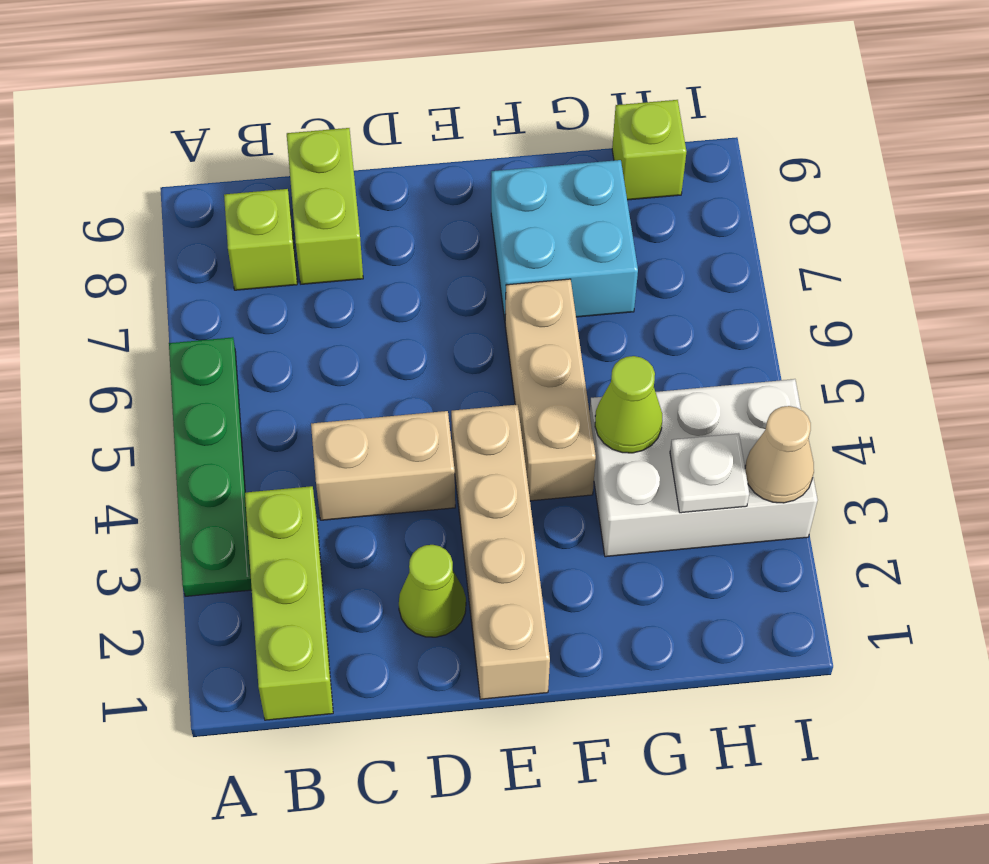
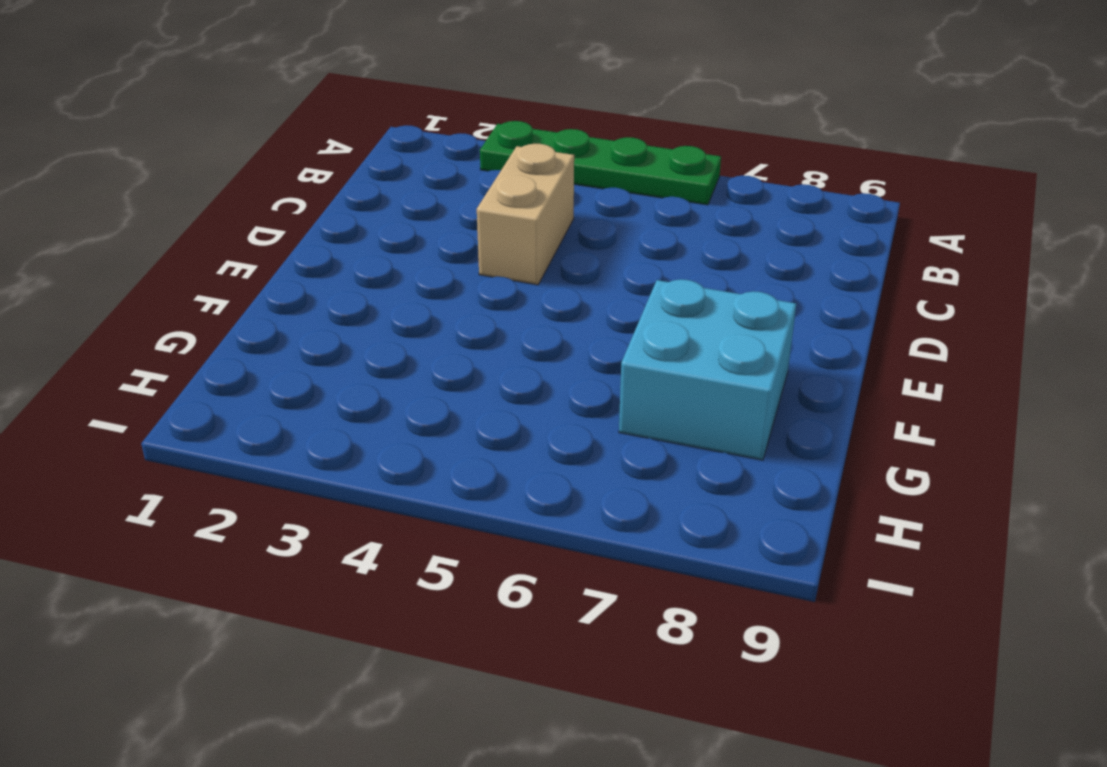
none -> lime brick B1:B3 level 1
none -> lime brick B8 level 1
none -> lime brick C8:C9 level 1

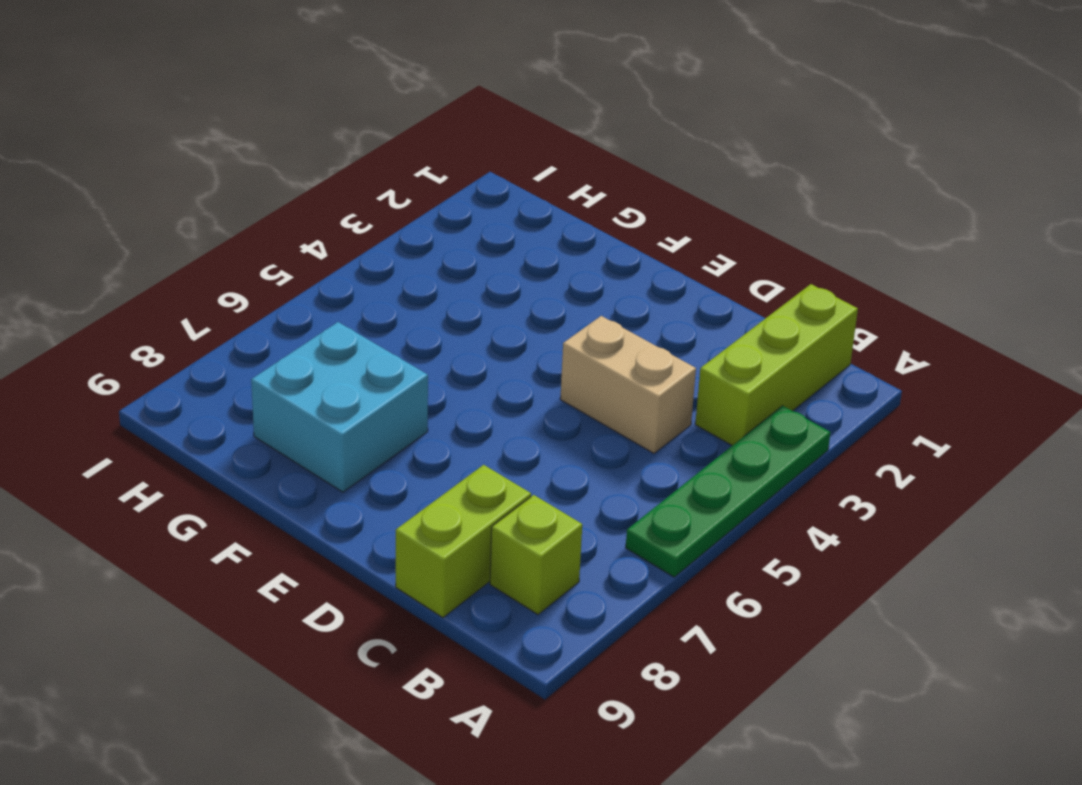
none -> lime cone D2 level 1
none -> tan brick E1:E4 level 1
none -> tan brick F4:F6 level 1

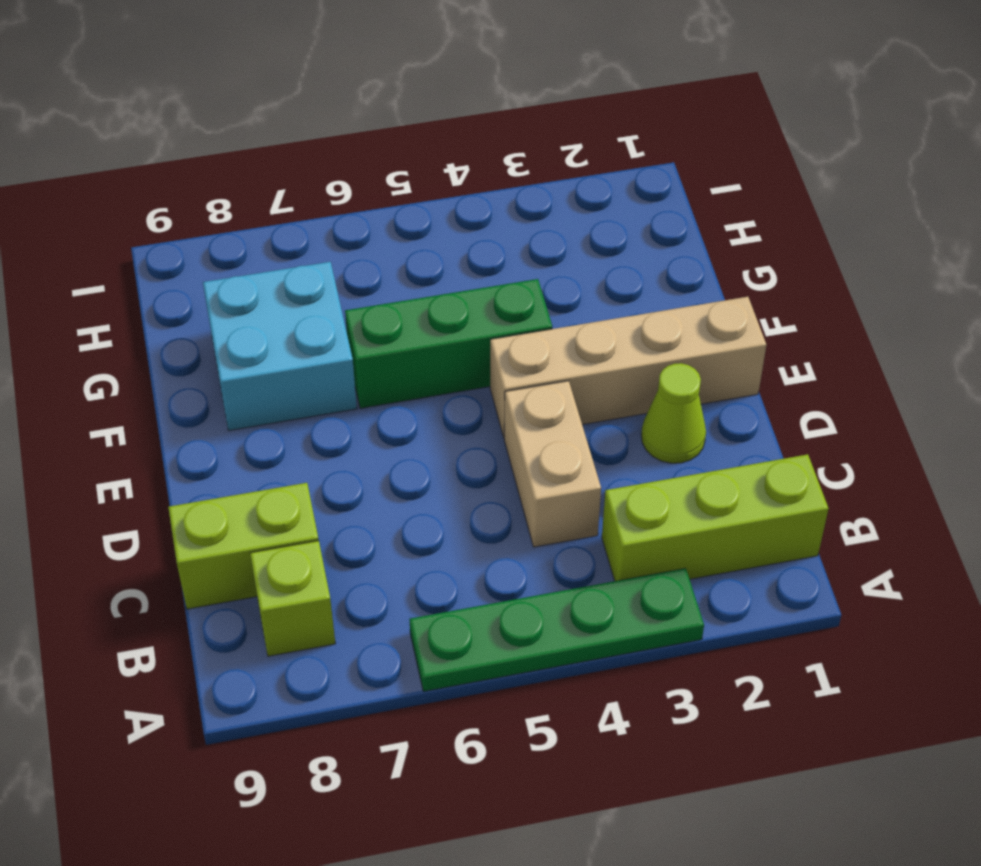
green brick F4:F6 level 1 -> tan brick F4:F6 level 1
none -> white brick G3:I4 level 1
none -> lime brick H9 level 1
none -> lime cone G4 level 2

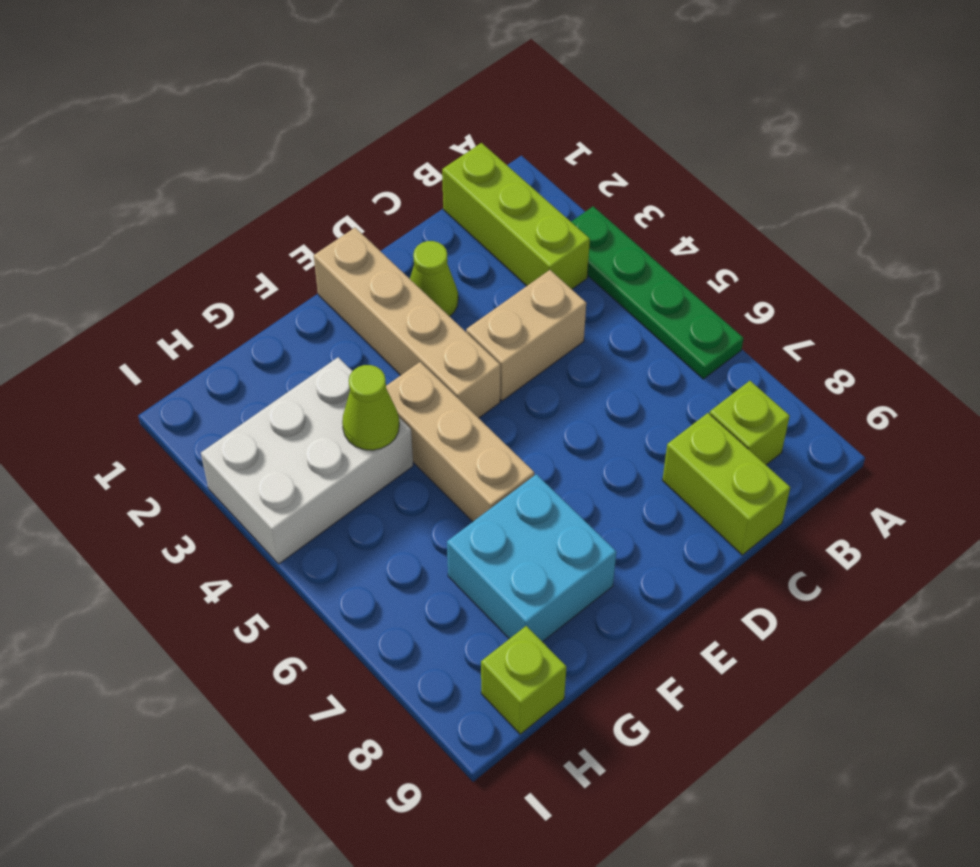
none -> white plate H3 level 2
none -> tan cone I3 level 2

